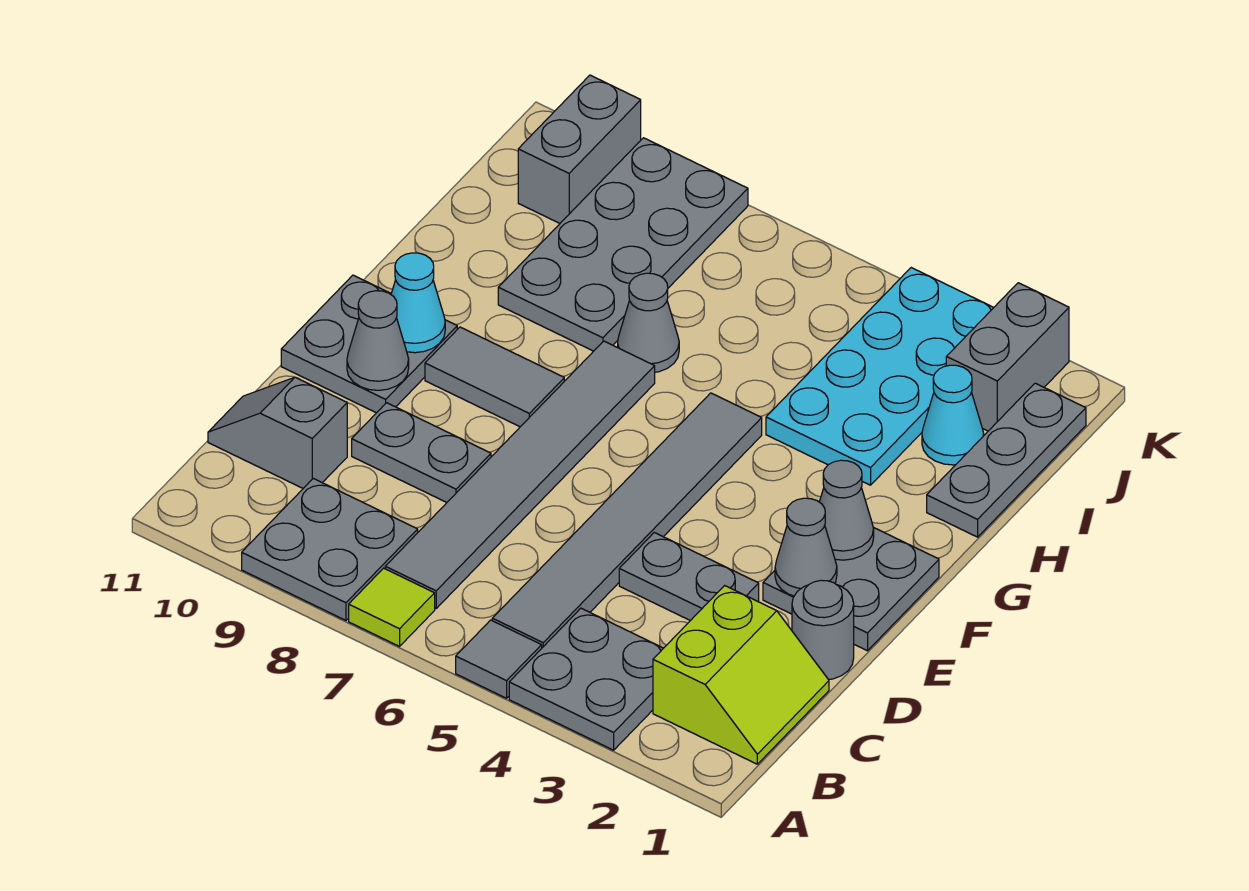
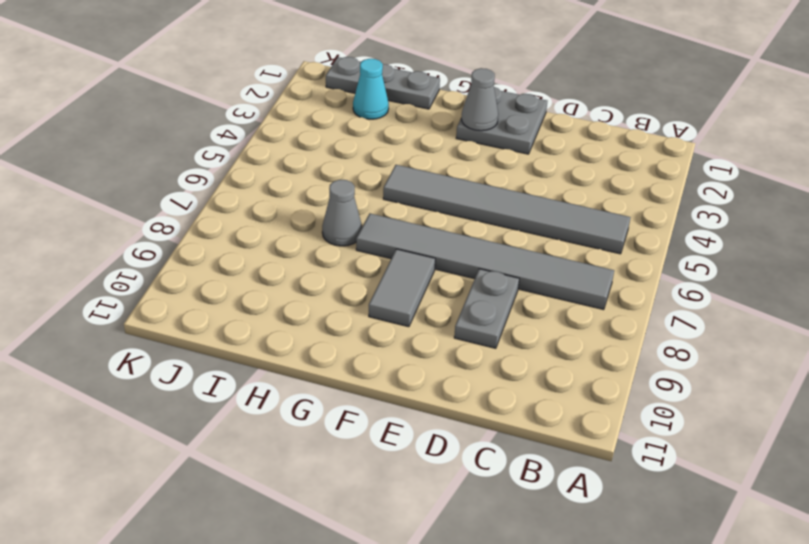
none -> grey plate A3:B4 level 1
none -> grey tile A5 level 1
none -> lime tile A7 level 1

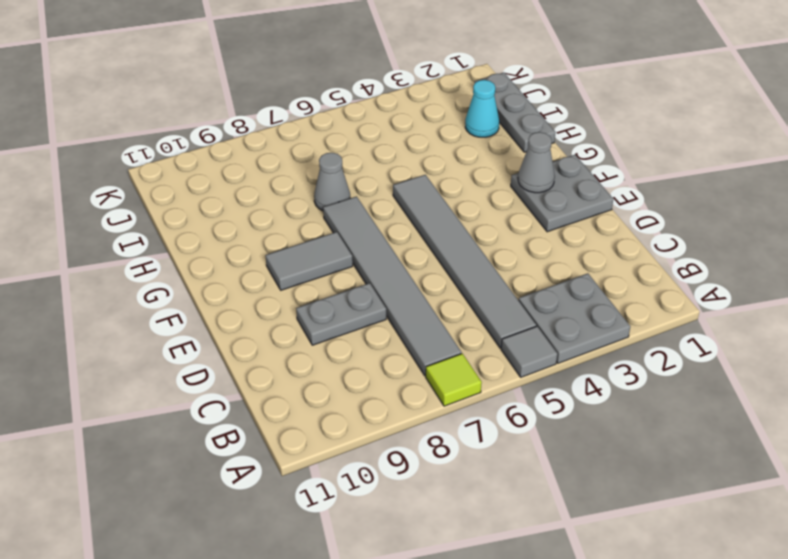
none -> grey plate A8:B9 level 1
none -> lime slope B1:C2 level 1 top 2
none -> grey slope C10:C11 level 1 top 10

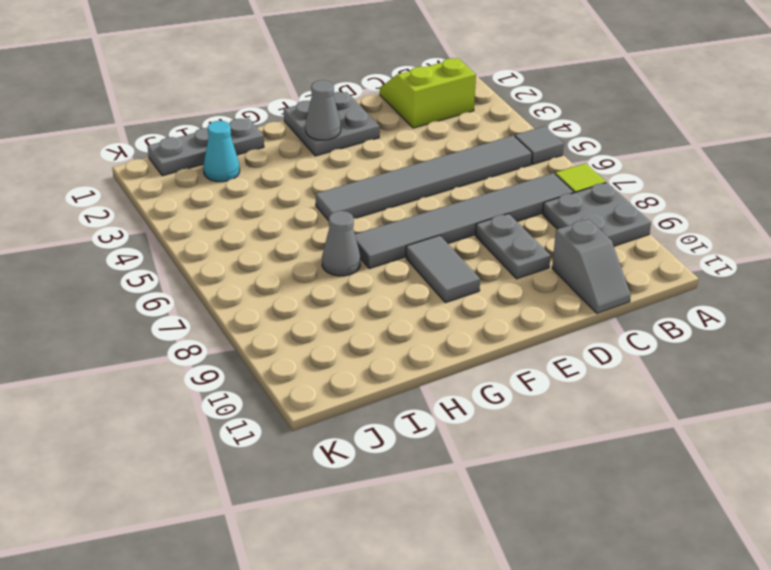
none -> grey plate A3:B4 level 1
none -> grey round brick D1 level 1
none -> grey plate D3:D4 level 1

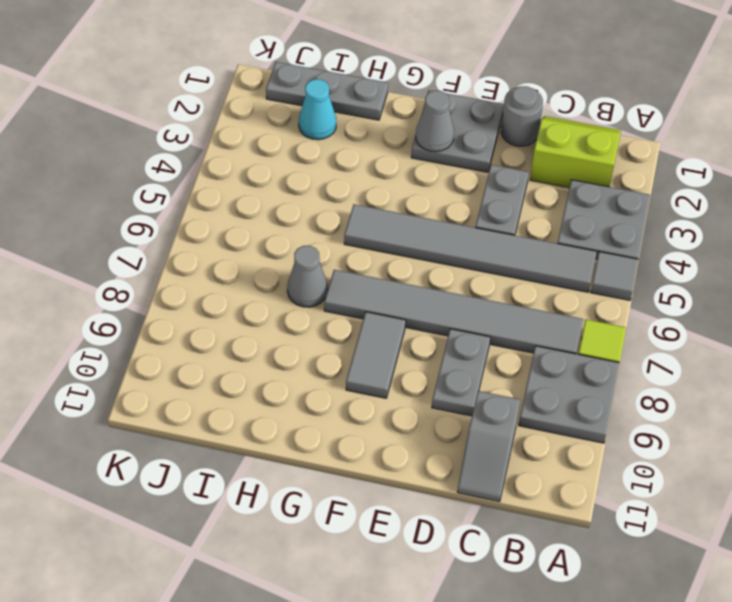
none -> grey plate E10:F11 level 1
none -> cyan plate H3:K4 level 1
none -> grey plate H8:K9 level 1

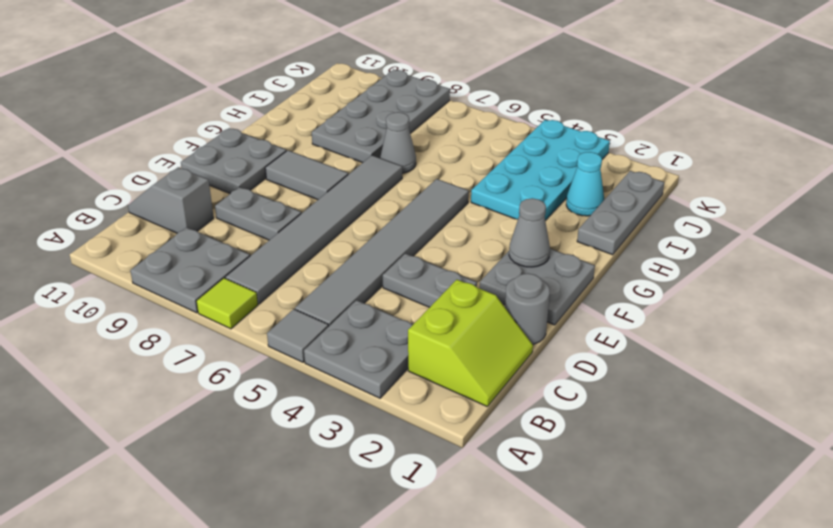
none -> grey brick J2:K2 level 1
none -> grey brick J10:K10 level 1
none -> grey cone E2 level 2

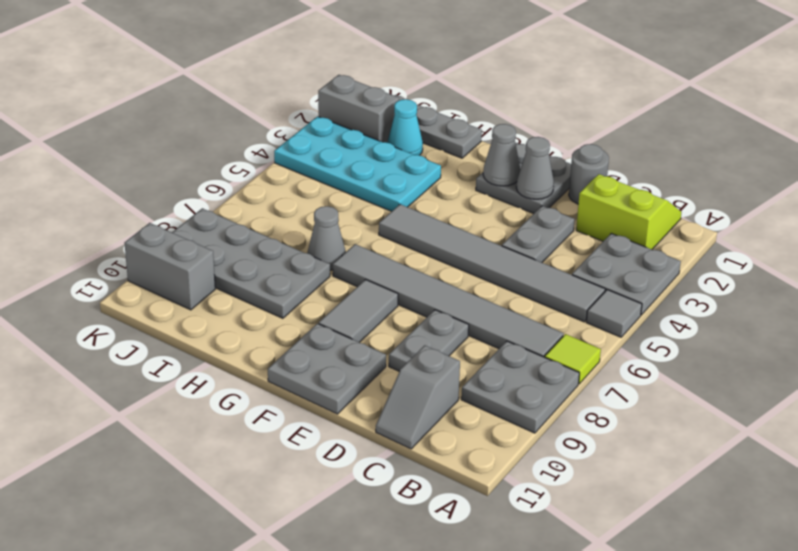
none -> grey cone E10 level 2
none -> cyan cone F10 level 2

